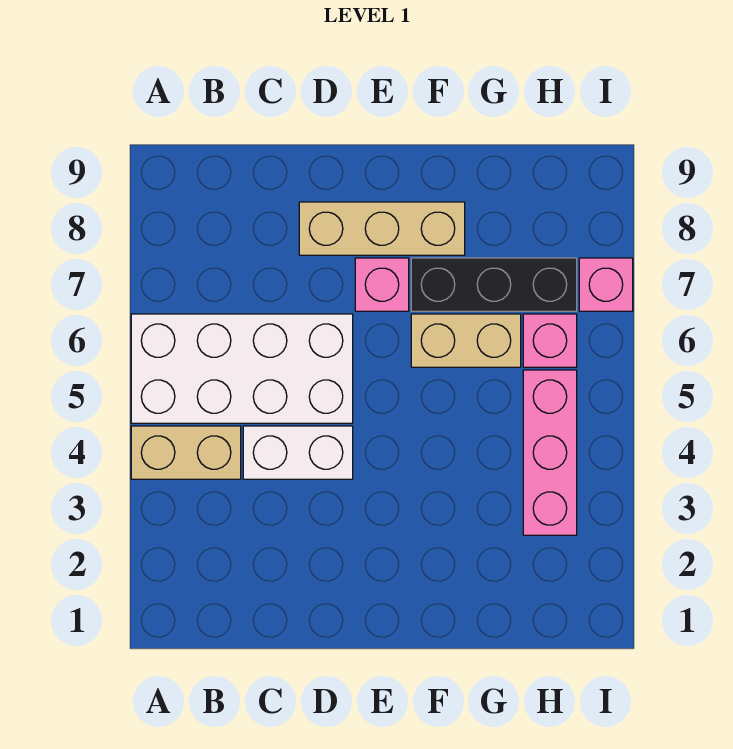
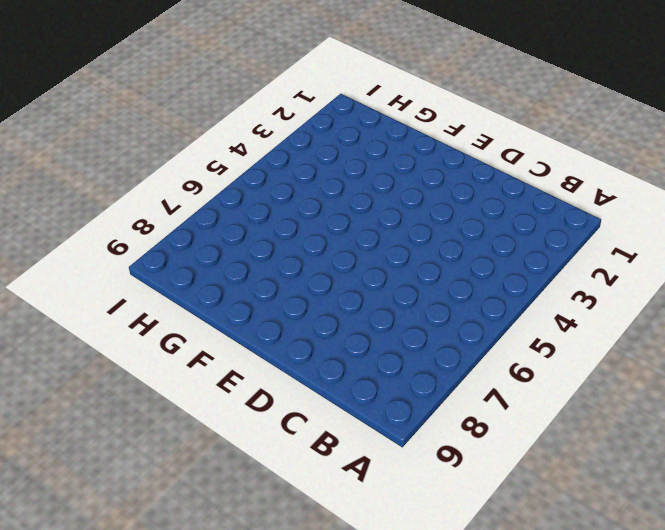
none -> tan brick A4:B4 level 1
none -> white brick A5:D6 level 1

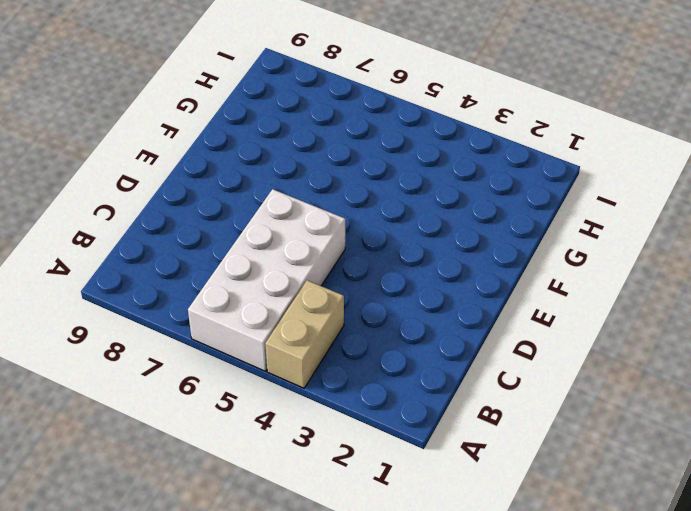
none -> white brick C4:D4 level 1
none -> tan brick D8:F8 level 1

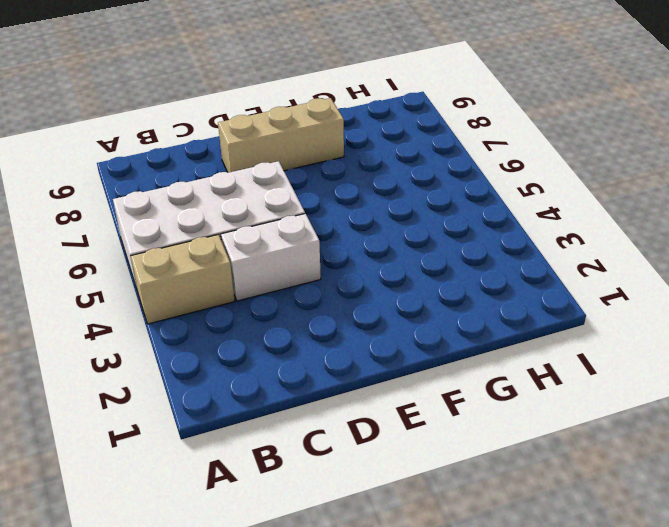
none -> pink brick E7 level 1
none -> tan brick F6:G6 level 1

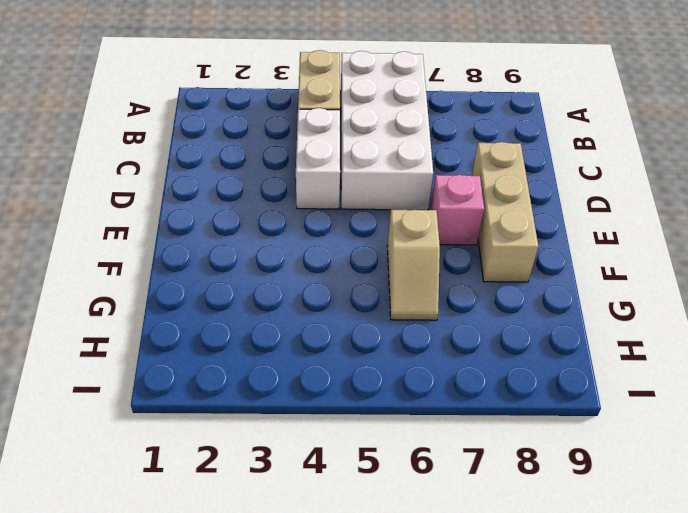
tan slope F6:G6 level 1 top F -> tan brick F6:G6 level 1
none -> black brick F7:H7 level 1
none -> pink brick H3:H5 level 1

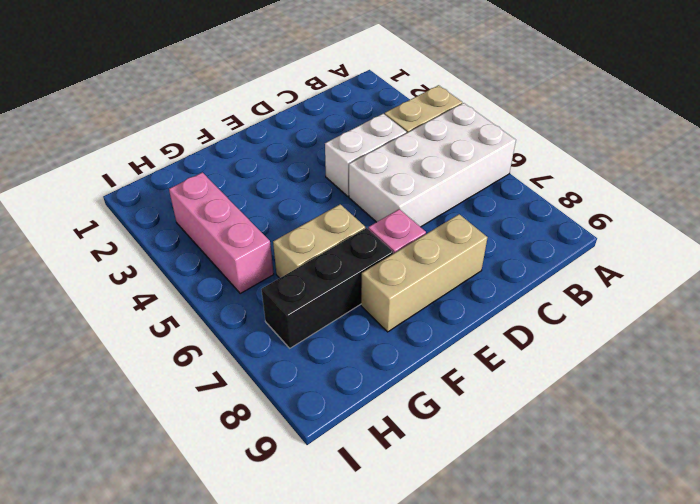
none -> pink brick H6 level 1
none -> pink brick I7 level 1

